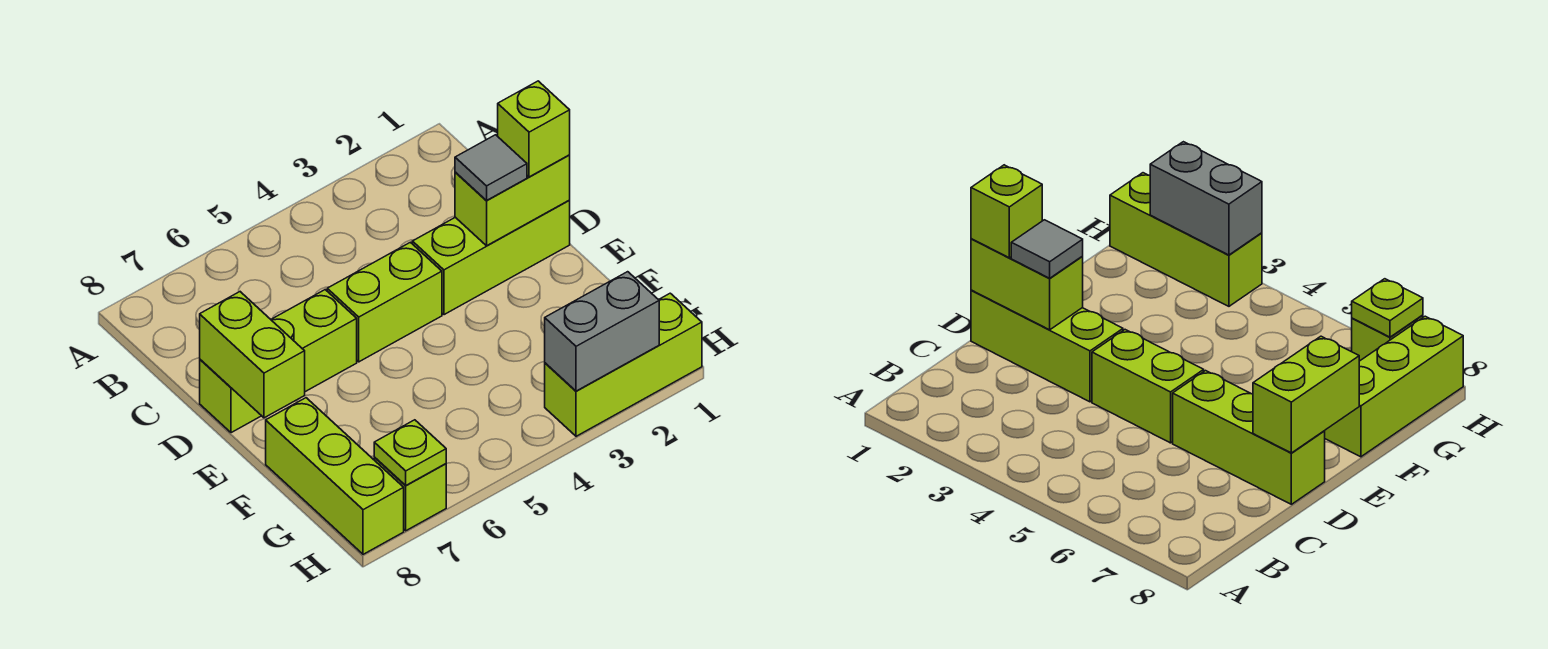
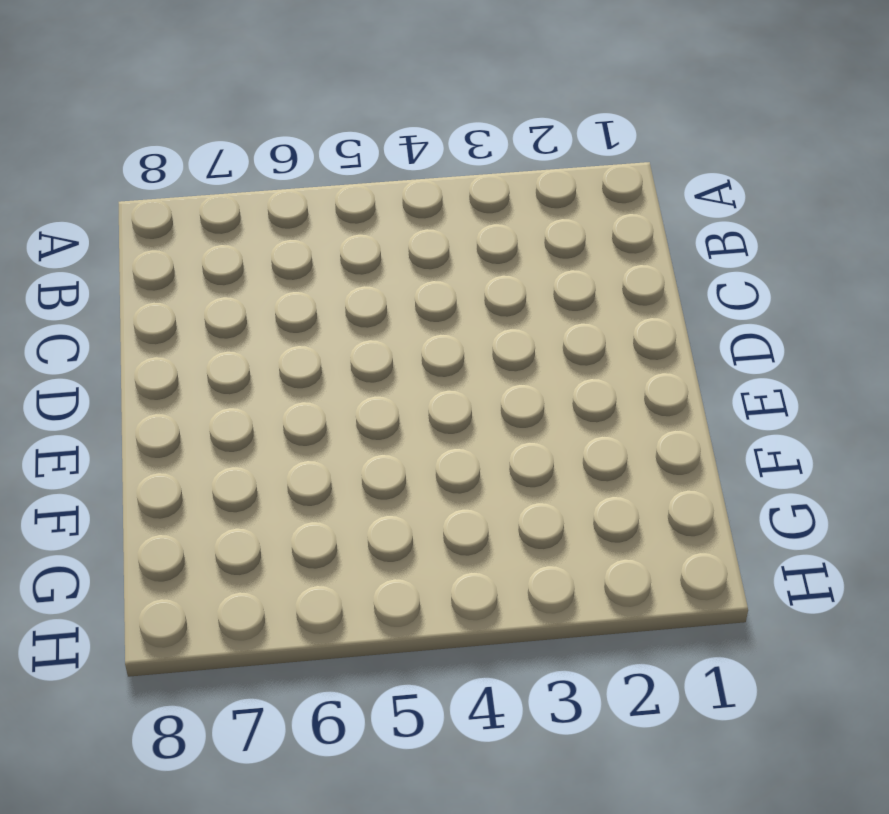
none -> lime brick D1:D3 level 1
none -> lime brick D4:D5 level 1
none -> lime brick D6:D8 level 1

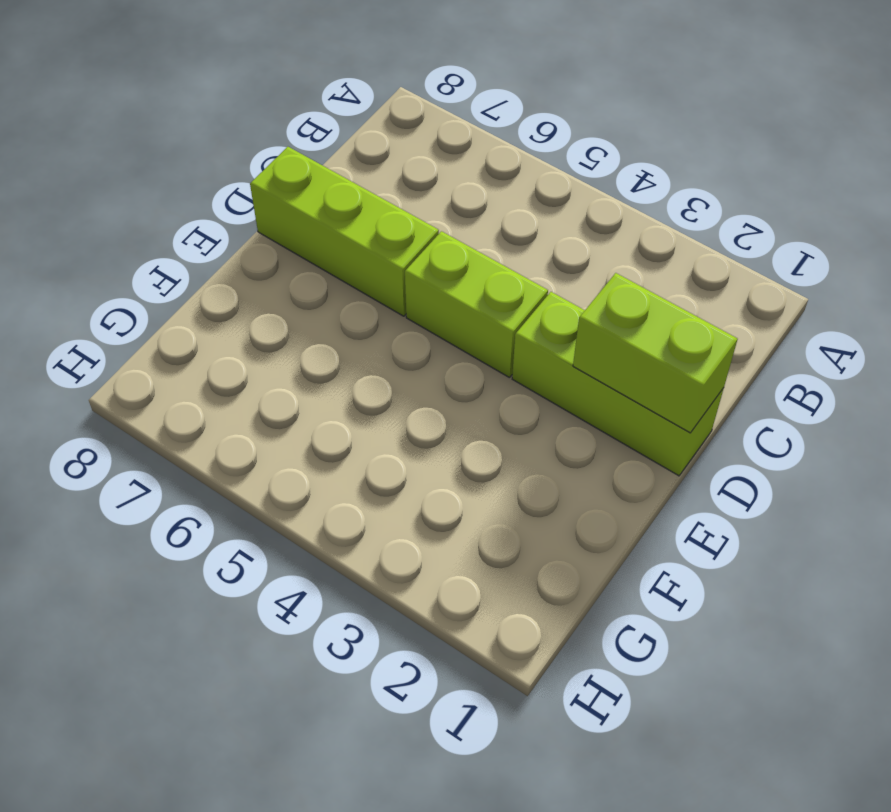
none -> lime brick F8:H8 level 1
none -> lime brick H1:H3 level 1
none -> lime brick H7 level 1

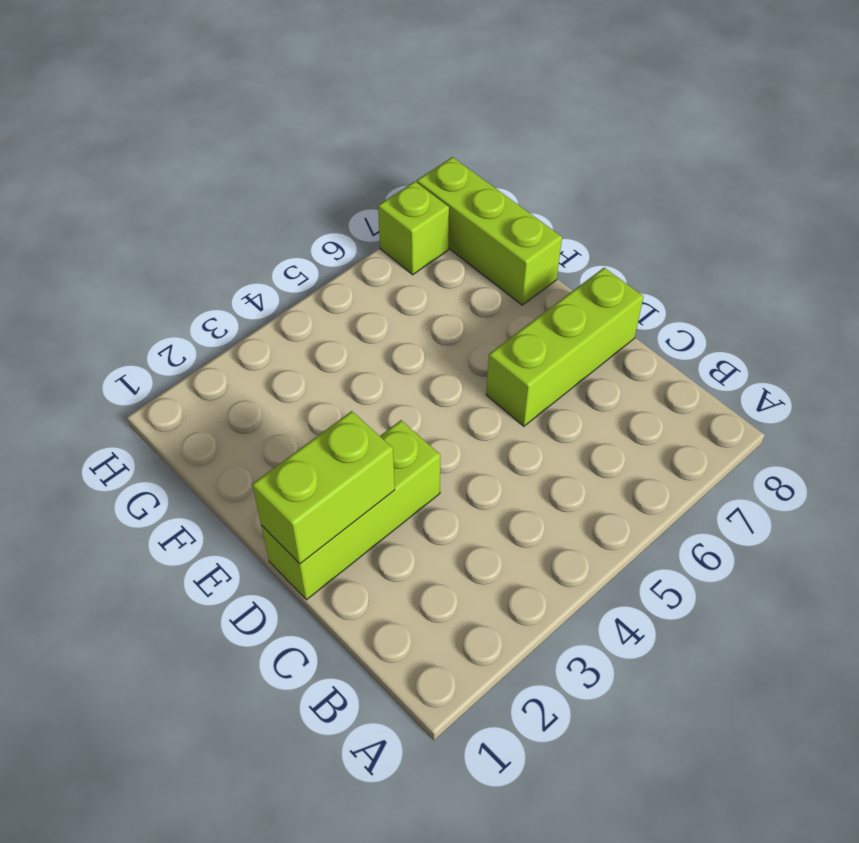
none -> lime brick D4:D5 level 1
none -> lime brick H1:H3 level 1
none -> lime brick D8:E8 level 2

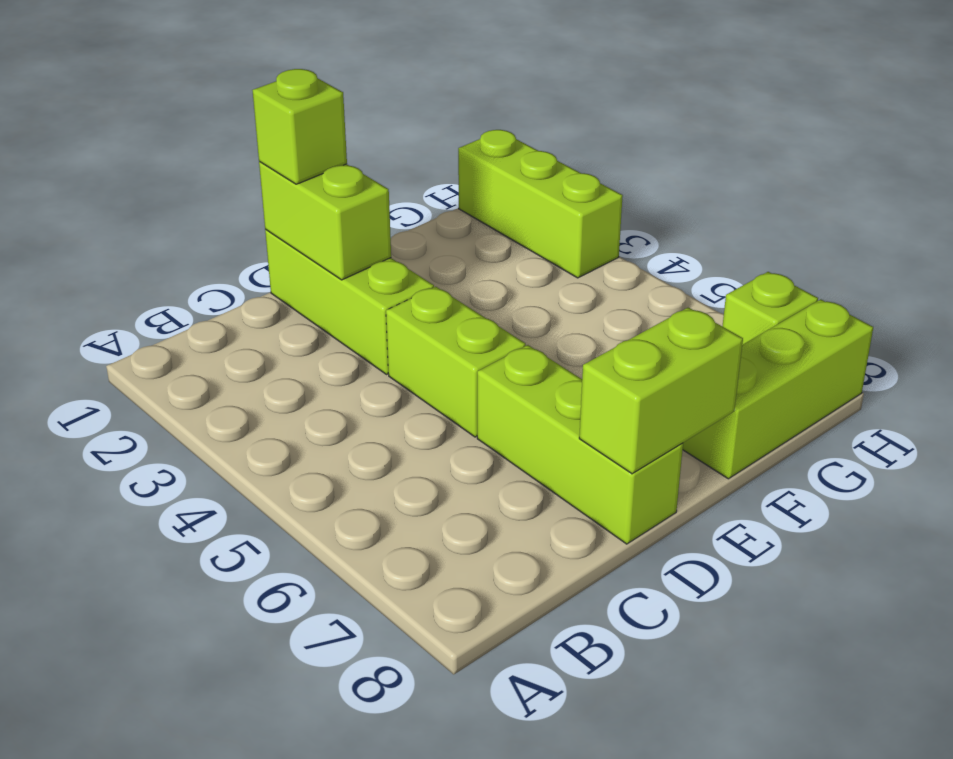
none -> grey brick H2:H3 level 2
none -> lime plate H7 level 2
none -> grey tile D2 level 3

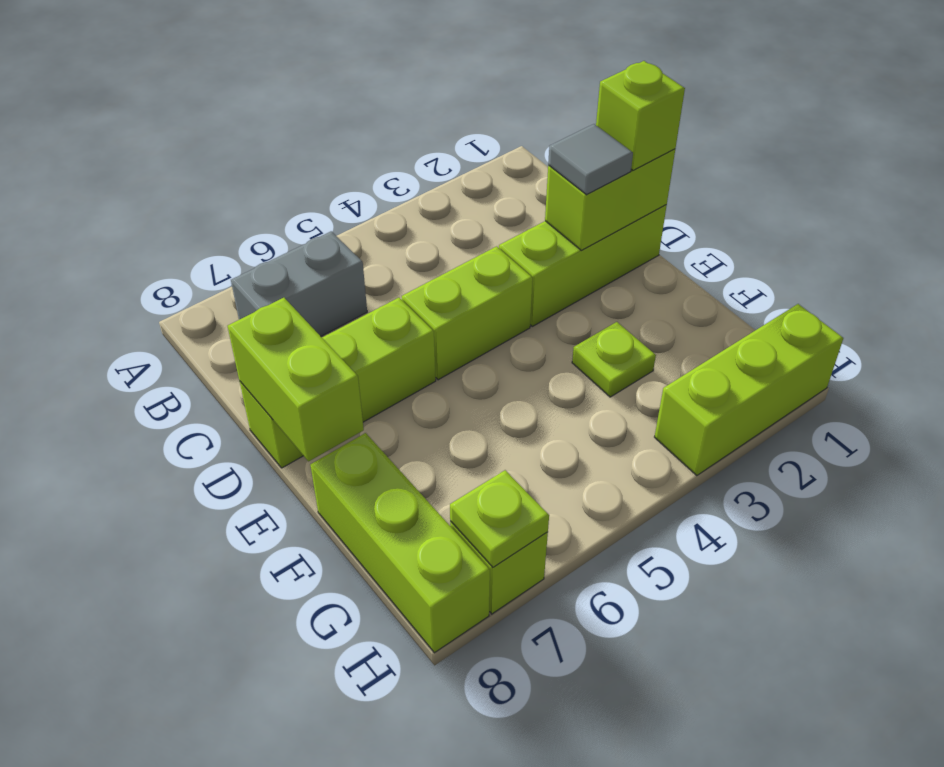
grey brick B6:B7 level 1 -> grey brick H2:H3 level 2
lime plate F3 level 1 -> none

